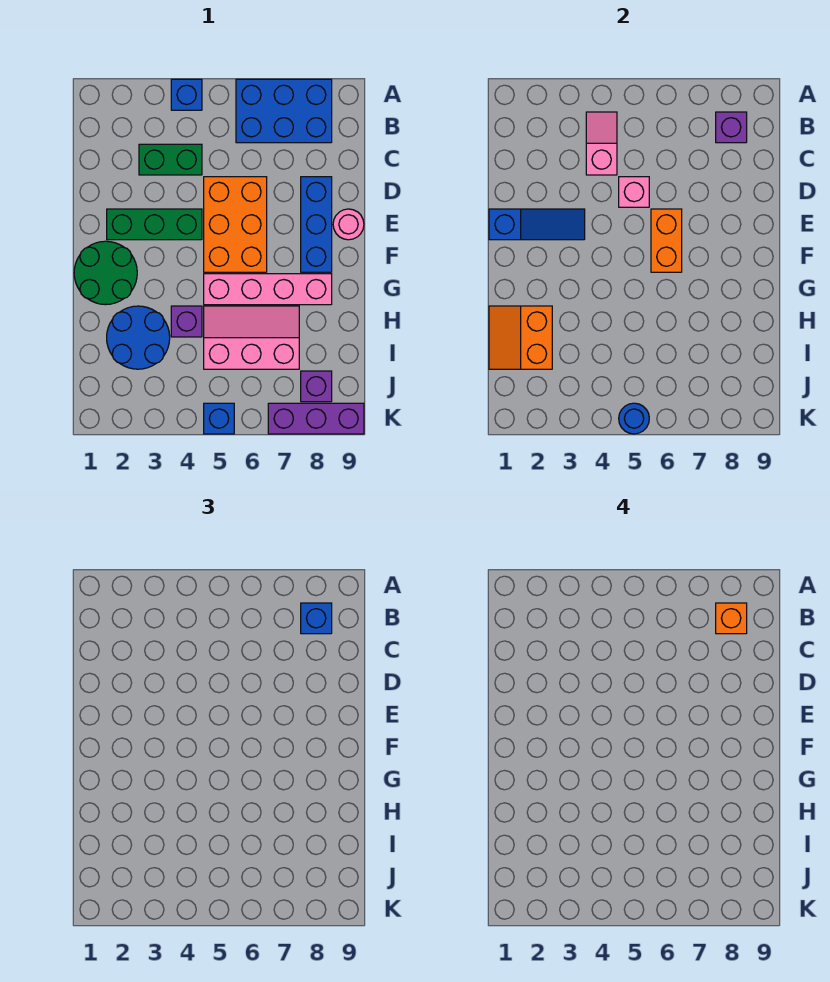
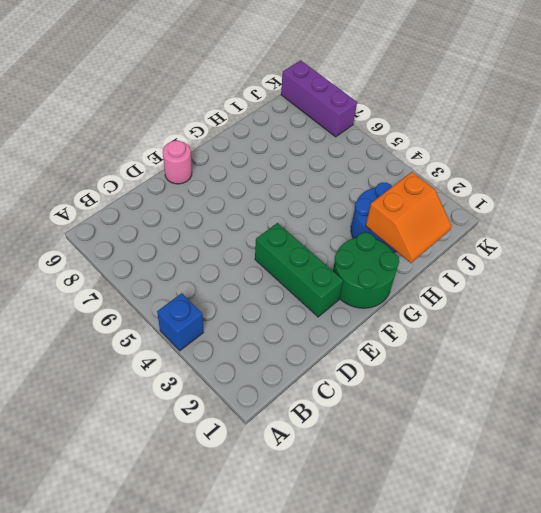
none -> blue brick A6:B8 level 1
none -> green brick C3:C4 level 1
none -> orange brick D5:F6 level 1

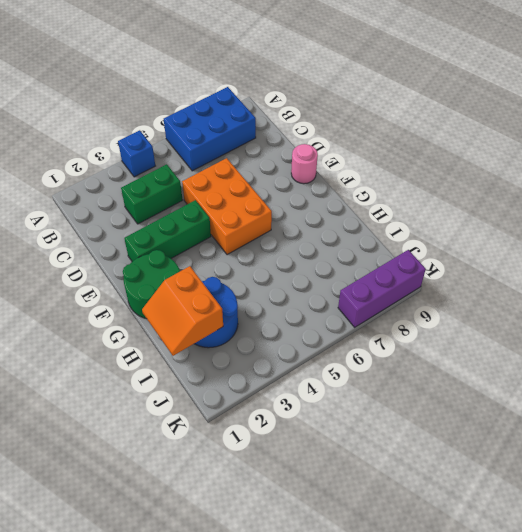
none -> blue brick D8:F8 level 1
none -> pink brick G5:G8 level 1
none -> purple brick H4 level 1

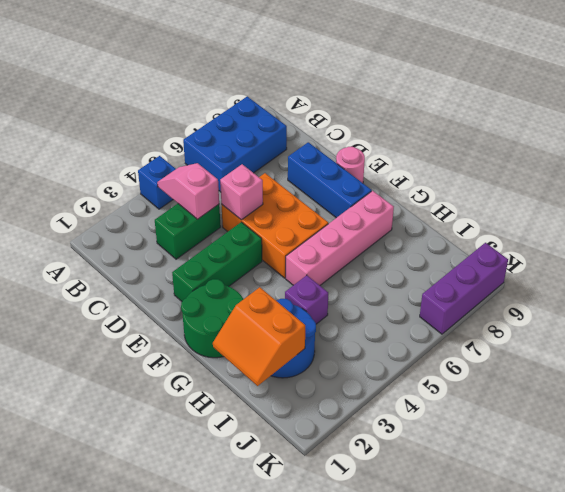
none -> pink slope H5:I7 level 1 top I
none -> purple brick J8 level 1
none -> blue brick K5 level 1

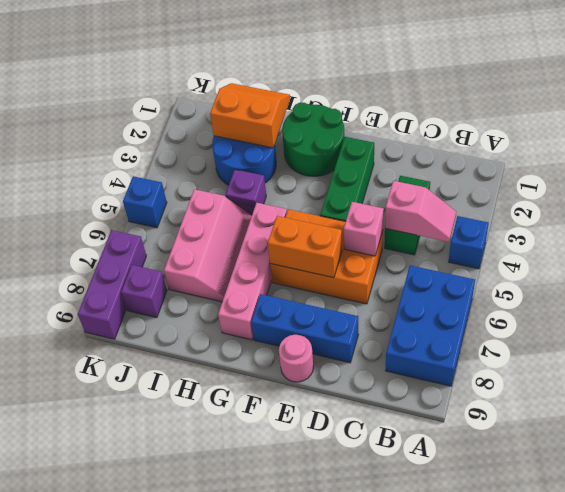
none -> purple brick B8 level 2
none -> blue slope E1:E3 level 2 top 1
none -> blue round brick K5 level 2

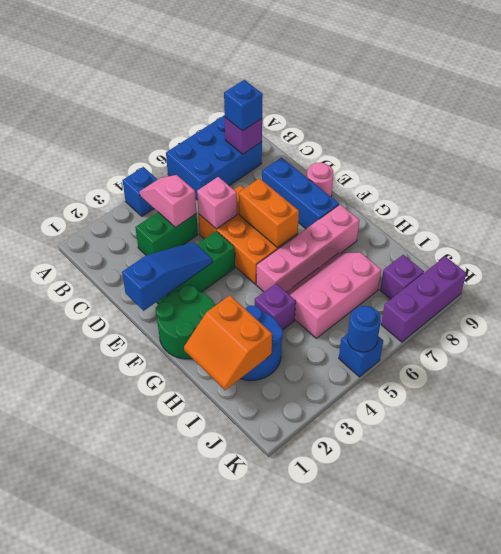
none -> orange brick B8 level 4

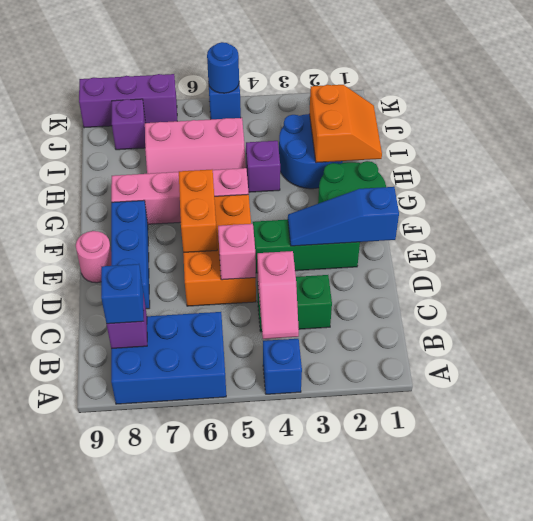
none -> orange brick B8 level 4

